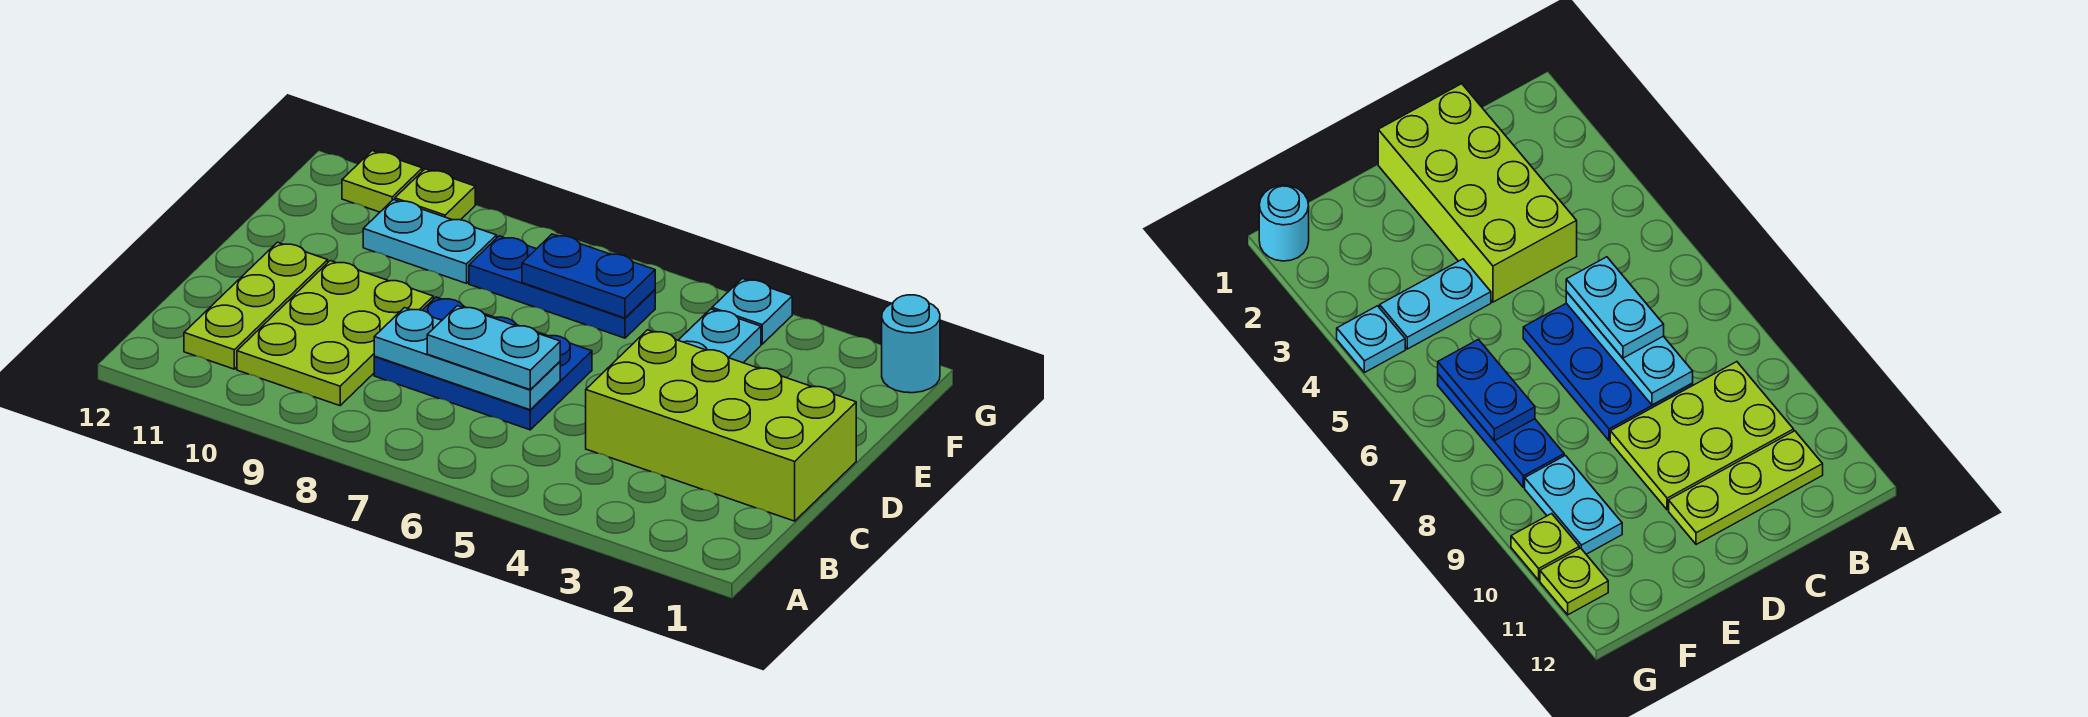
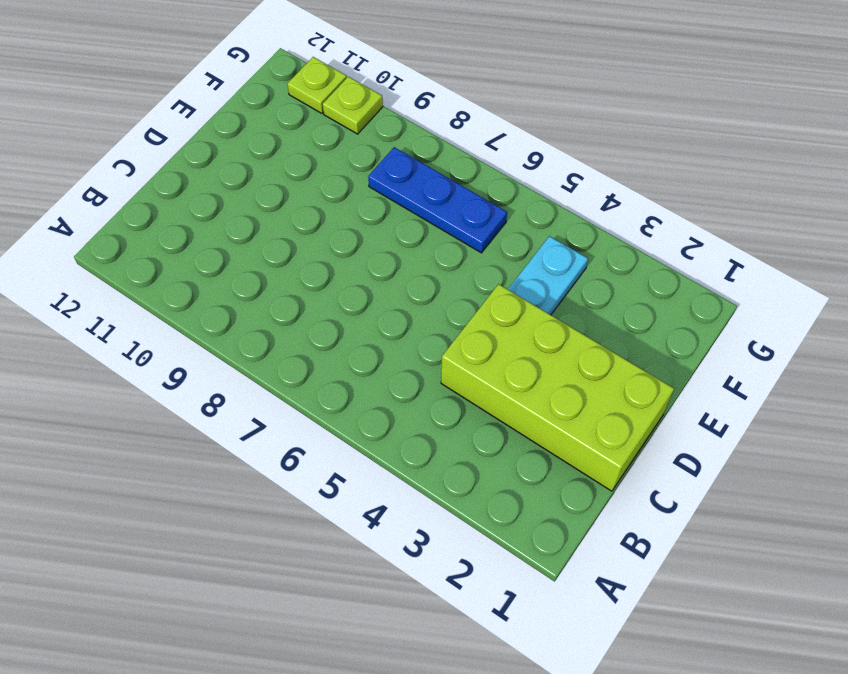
none -> lime plate B9:D10 level 1
none -> lime plate B11:D11 level 1
none -> blue plate C6:D8 level 1

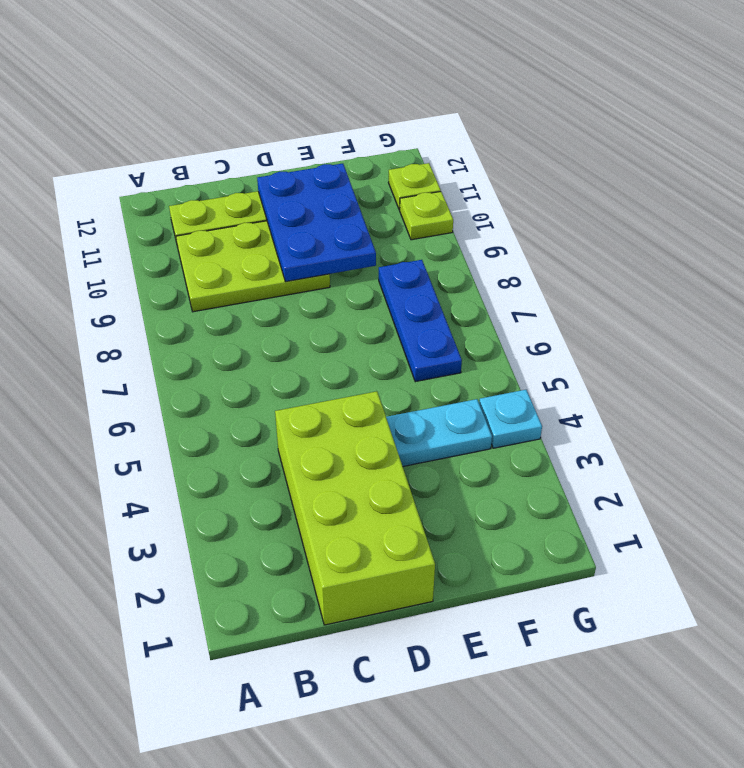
blue plate D9:E11 level 2 -> blue plate C6:D8 level 1
none -> cyan plate F9:F10 level 1
none -> cyan round brick G1 level 1
none -> cyan plate C6:C8 level 2

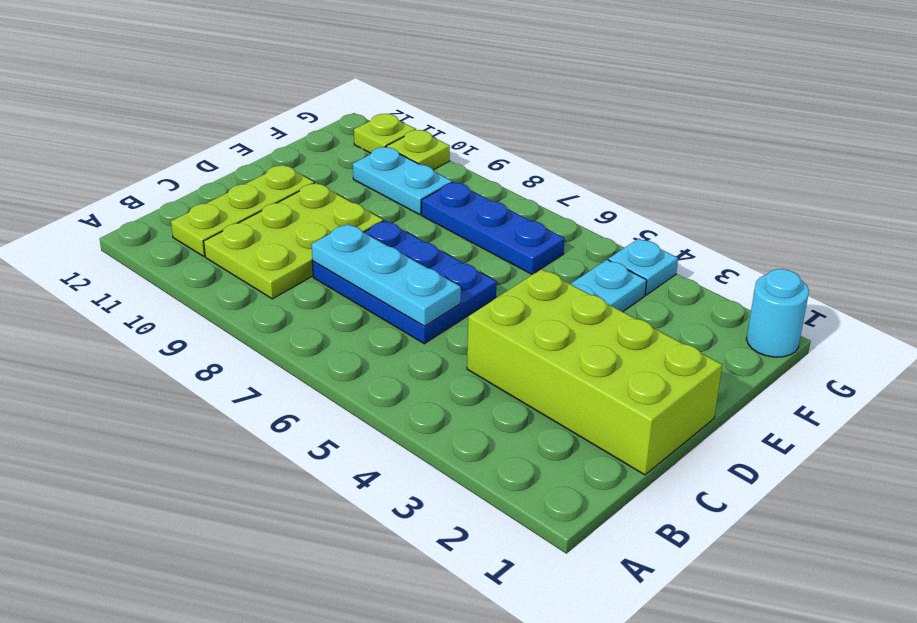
none -> blue plate F6:F7 level 2
none -> cyan plate C6:C7 level 3

